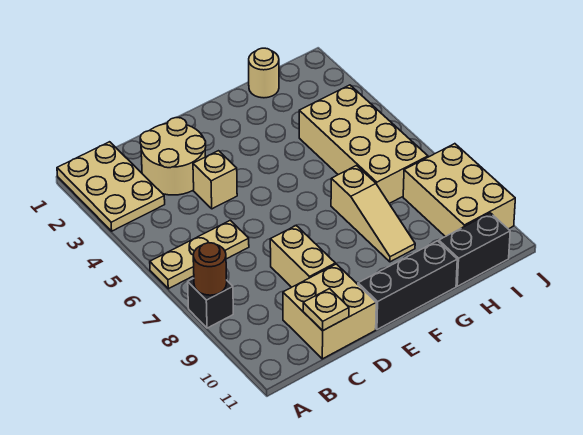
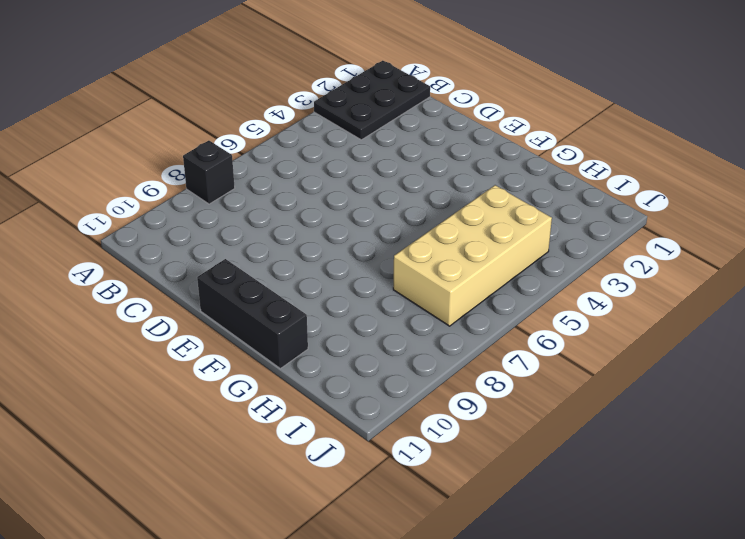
black plate A1:B3 level 1 -> tan plate A1:B3 level 1
none -> tan plate A6:C6 level 1
none -> tan round brick C2:D3 level 1
none -> tan brick C10:D11 level 1

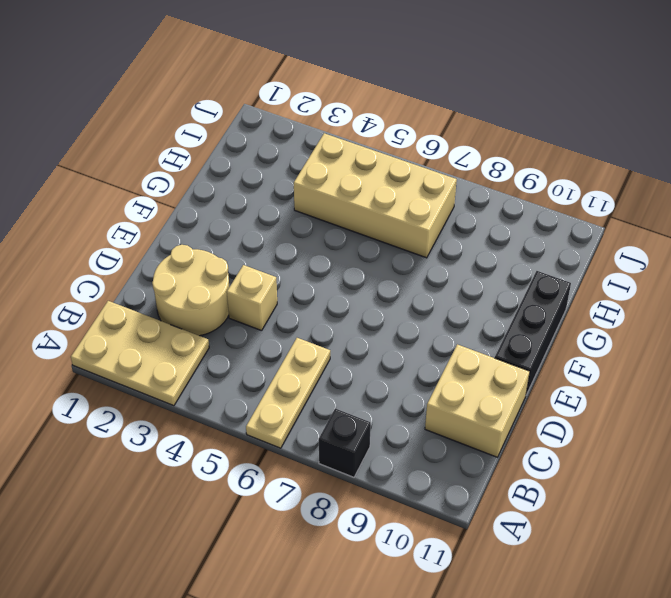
none -> tan brick D8:D9 level 1
none -> tan slope G7:G9 level 1 top 7
none -> tan round brick H1 level 1

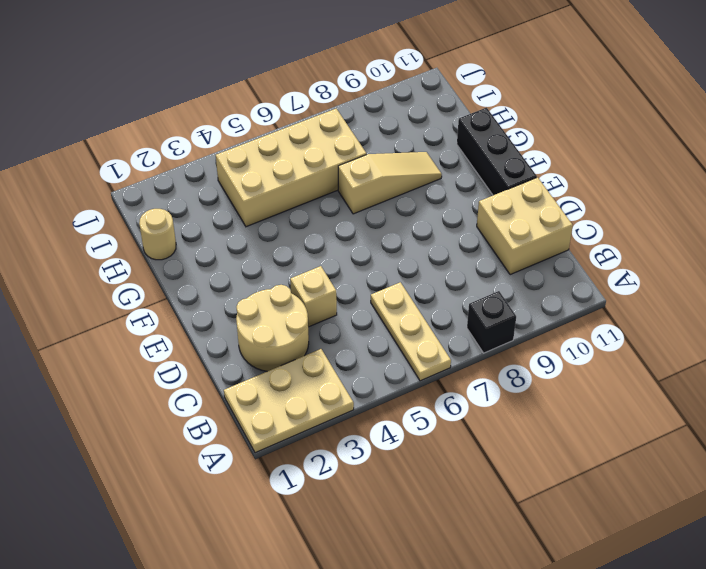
none -> tan brick D8:D9 level 1
none -> black brick H11:I11 level 1
none -> tan brick I8:J10 level 1

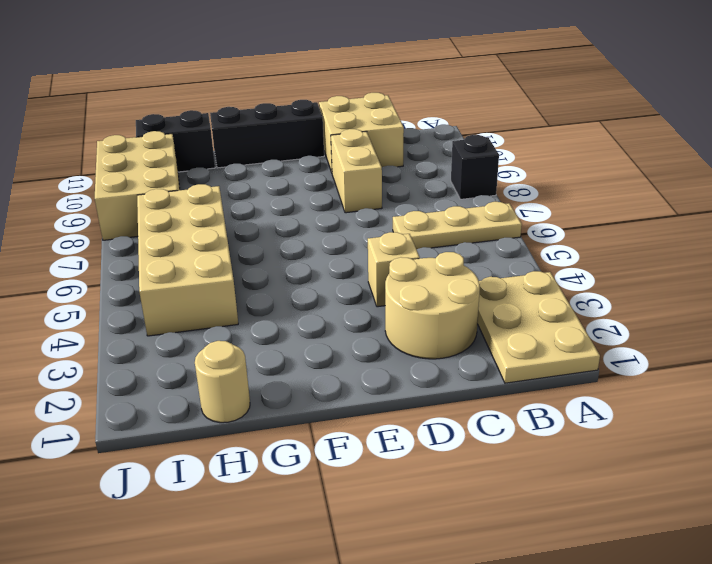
none -> tan slope G7:G9 level 1 top 7
none -> brown round brick A8 level 2
none -> tan plate C11 level 2

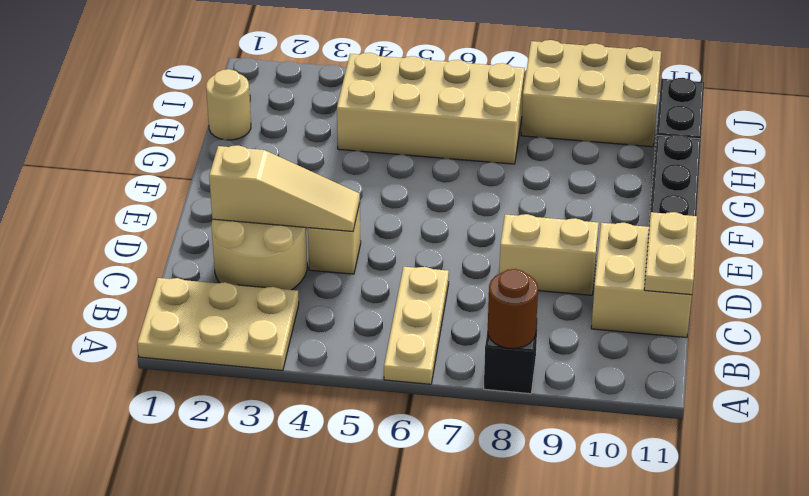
tan plate C11:D11 level 2 -> tan plate C11 level 2
tan slope D2:D4 level 2 top 2 -> tan slope G7:G9 level 1 top 7

